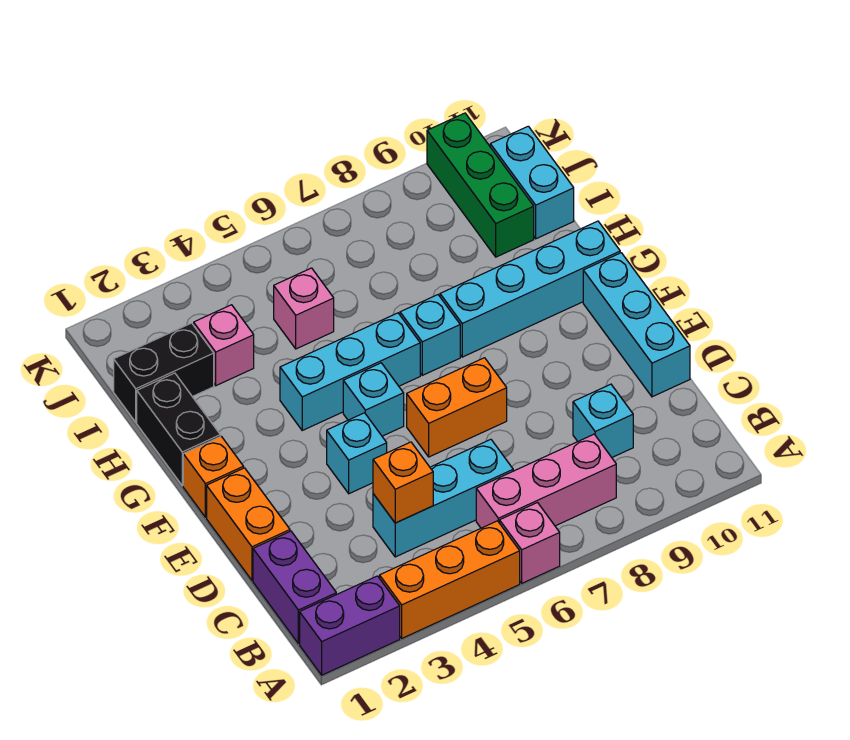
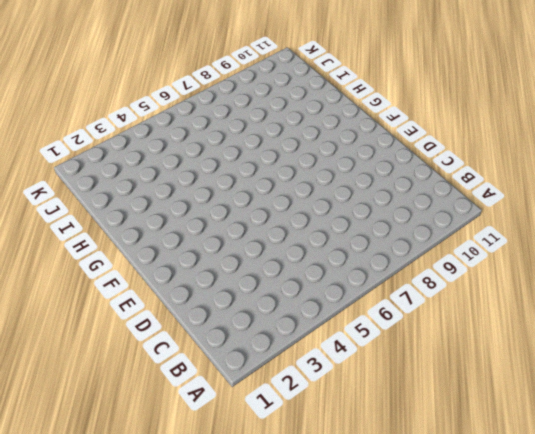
none -> purple brick A1:A2 level 1
none -> orange brick A3:A5 level 1
none -> pink brick A6 level 1

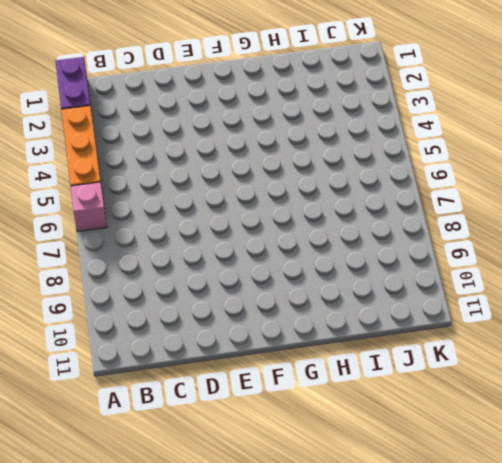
none -> purple brick B1:C1 level 1
none -> pink brick B6:B8 level 1
none -> cyan brick C4:C6 level 1

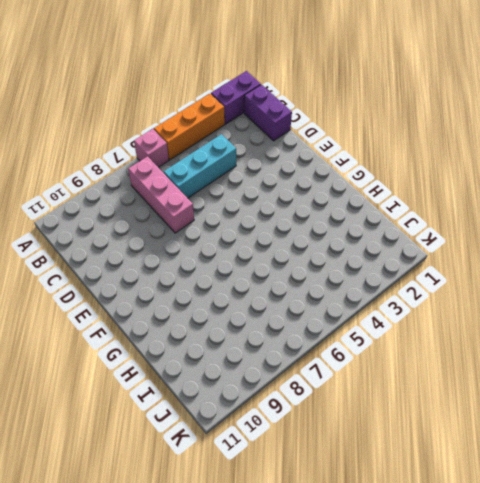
pink brick B7:D7 level 1 -> pink brick B6:B8 level 1
none -> cyan brick C9 level 1
none -> orange brick D1:E1 level 1
none -> cyan brick D11:F11 level 1

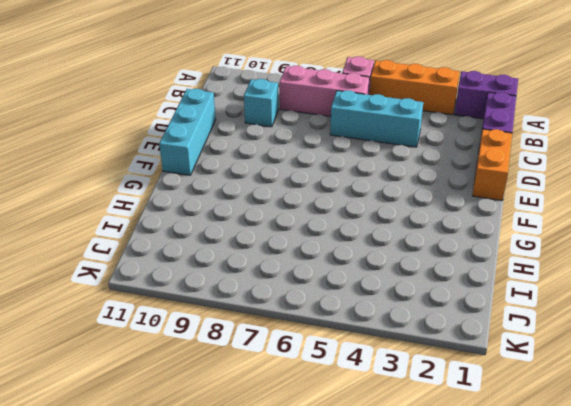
none -> cyan brick E4 level 1
none -> orange brick E6:E7 level 1
none -> orange brick F1 level 1

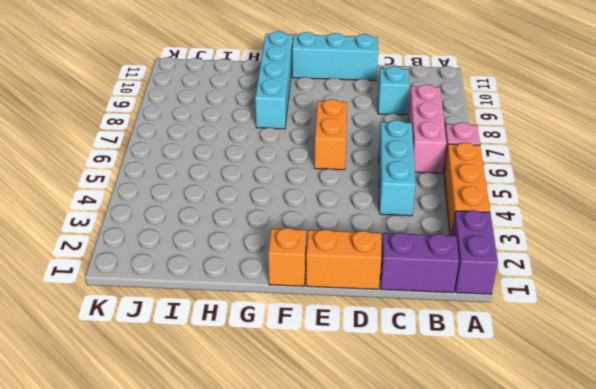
none -> cyan brick E4 level 1
none -> cyan brick F5 level 1
none -> black brick G1:H1 level 1

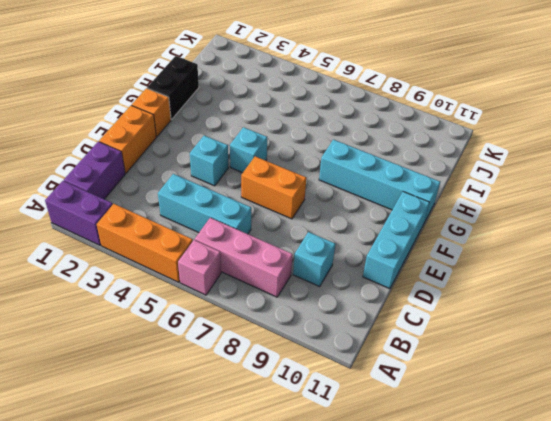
none -> cyan brick G4:G6 level 1
none -> cyan brick G7 level 1
none -> black brick I1:I2 level 1

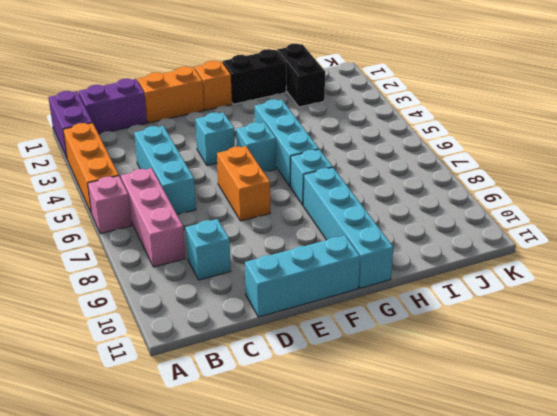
none -> pink brick I3 level 1
none -> pink brick I5 level 1
none -> green brick I10:K10 level 1

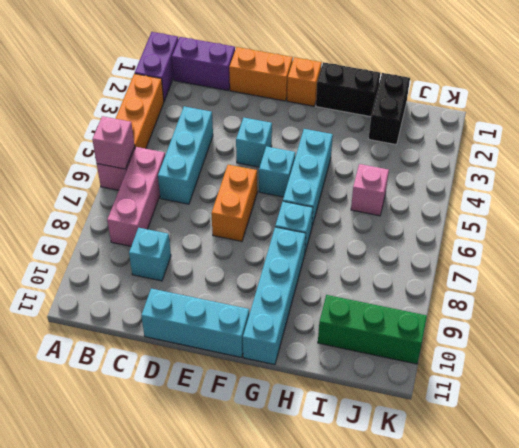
pink brick A6 level 2 -> pink brick I3 level 1
none -> cyan brick I11:J11 level 1
none -> orange brick C4 level 2

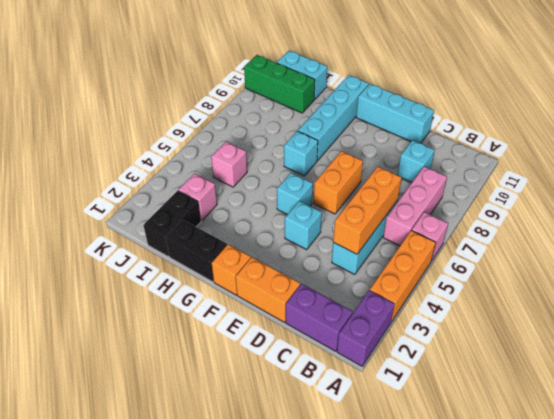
orange brick C4:C6 level 2 -> orange brick C4 level 2
none -> cyan brick G4:G6 level 1

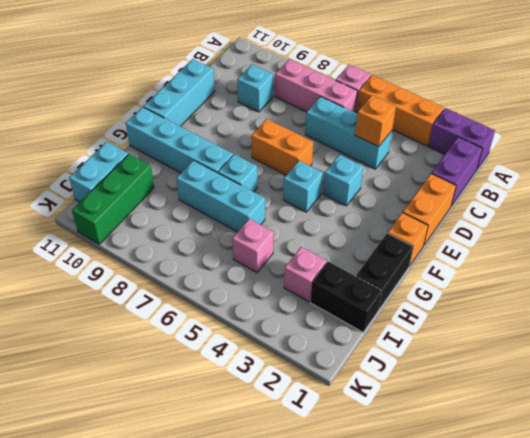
cyan brick H6:H8 level 1 -> cyan brick G4:G6 level 1

